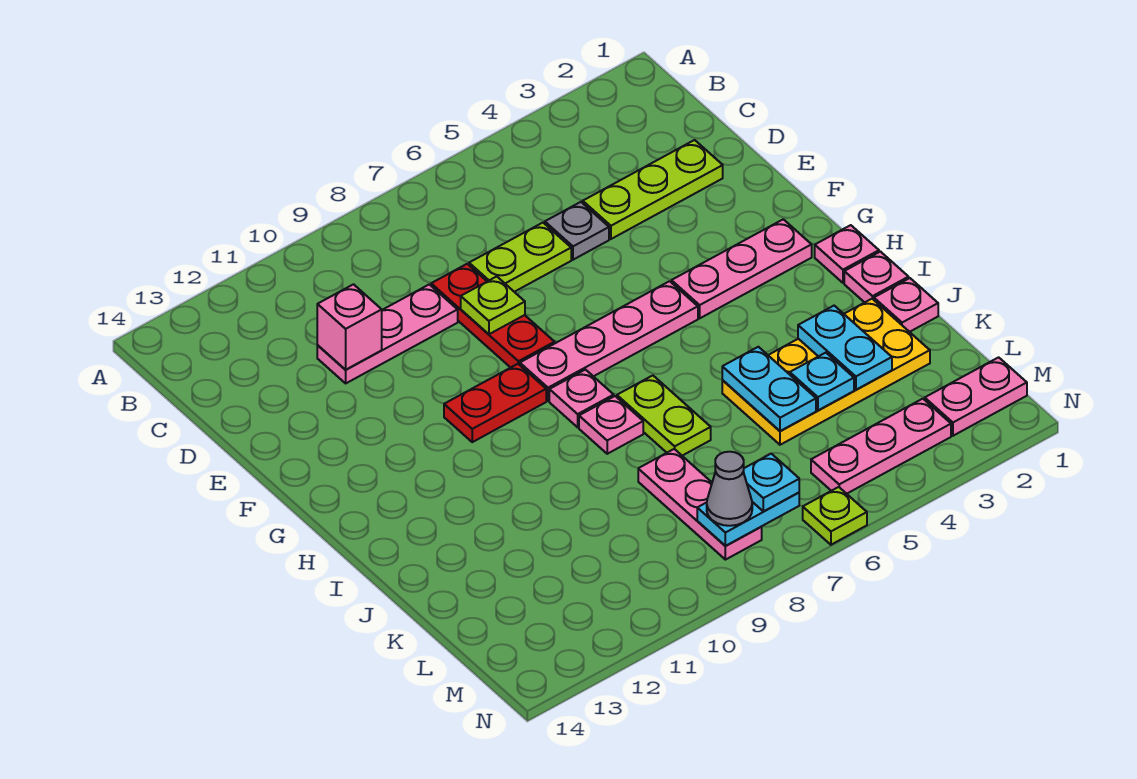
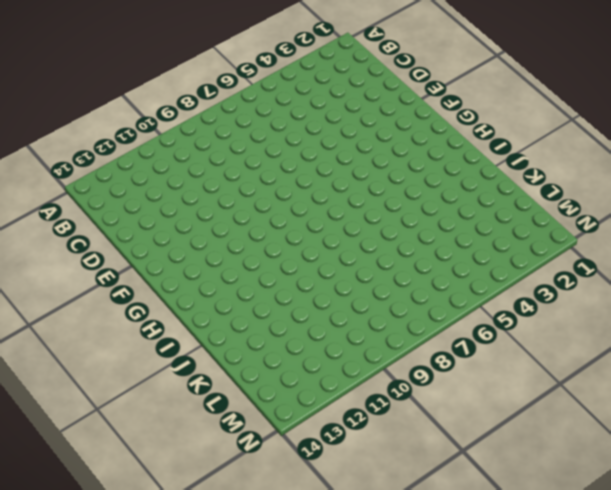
none -> lime plate D2:D4 level 1
none -> grey plate D5 level 1
none -> lime plate D6:D7 level 1

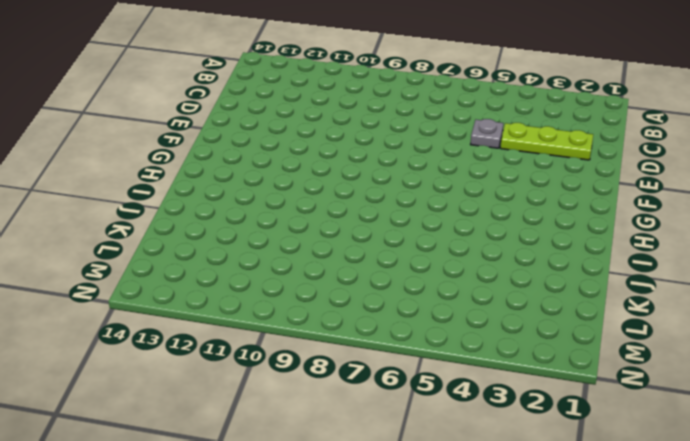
none -> lime plate D6:D7 level 1
none -> red plate D8:F8 level 1
none -> pink plate D9:D11 level 1

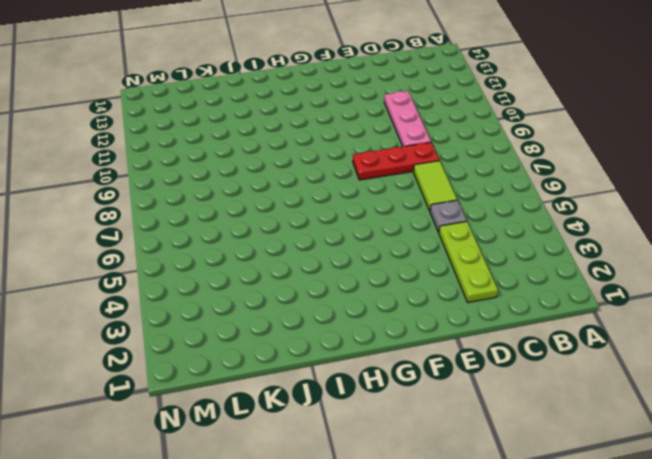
lime tile D6:D7 level 1 -> lime plate D6:D7 level 1
none -> pink plate G2:G4 level 1
none -> pink plate G5:G8 level 1
none -> red plate G9:G10 level 1

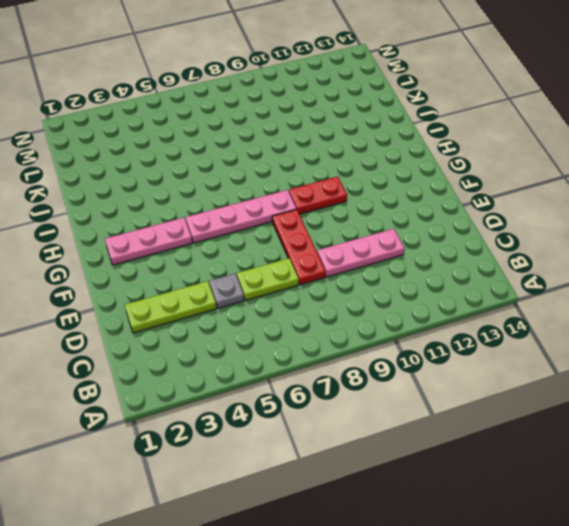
none -> pink plate H1 level 1
none -> pink plate H8 level 1
none -> pink plate I1 level 1

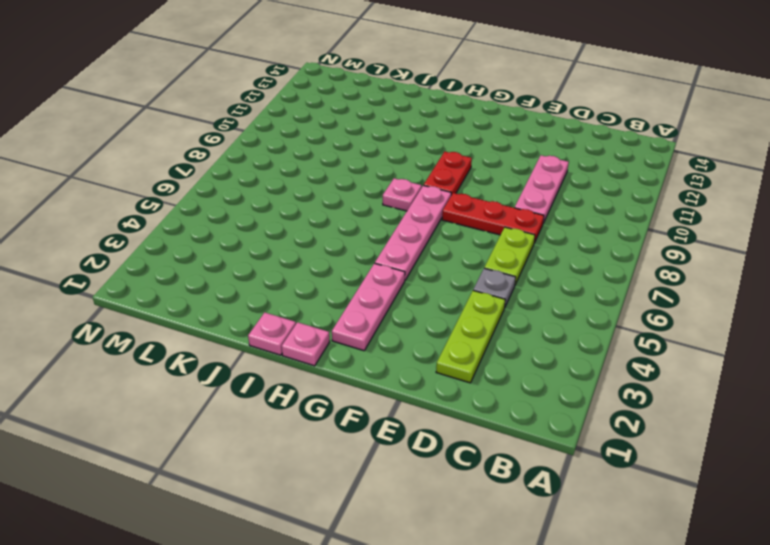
none -> lime plate I7:J7 level 1
none -> pink plate I8 level 1
none -> pink plate J1 level 1

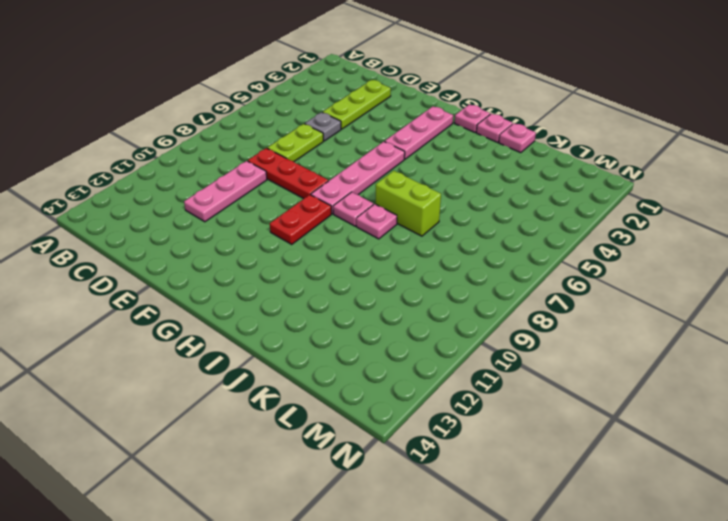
lime brick I7:J7 level 1 -> lime plate I7:J7 level 1
none -> yellow plate J2:K5 level 1
none -> pink plate K8:M8 level 1
none -> pink plate M1:M2 level 1

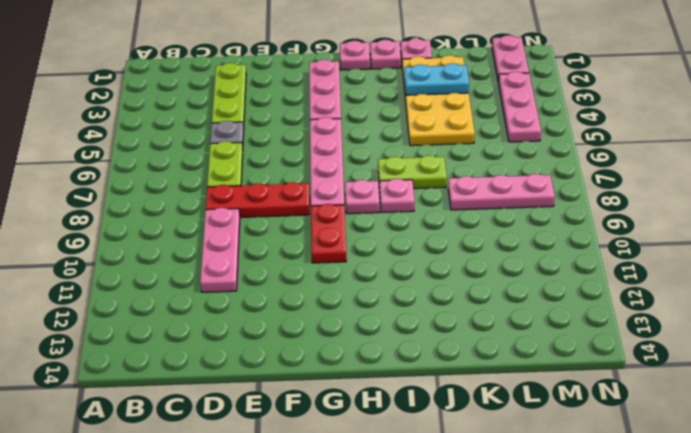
none -> lime plate N6 level 1
none -> pink brick D11 level 2
none -> lime plate E8 level 2

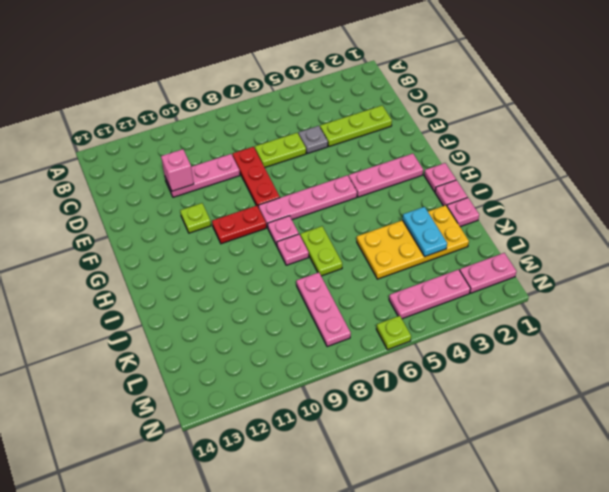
lime plate F11 level 1 -> lime plate E8 level 2
none -> cyan plate J5:K5 level 2
none -> cyan plate K4 level 2
none -> cyan plate M7:M8 level 2

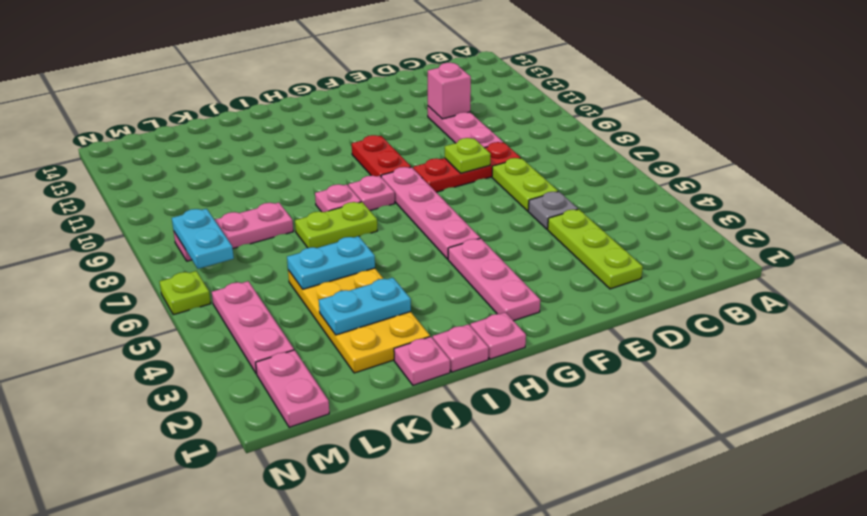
none -> cyan plate K4 level 2
none -> cyan plate M7 level 3
none -> grey cone M8 level 3

